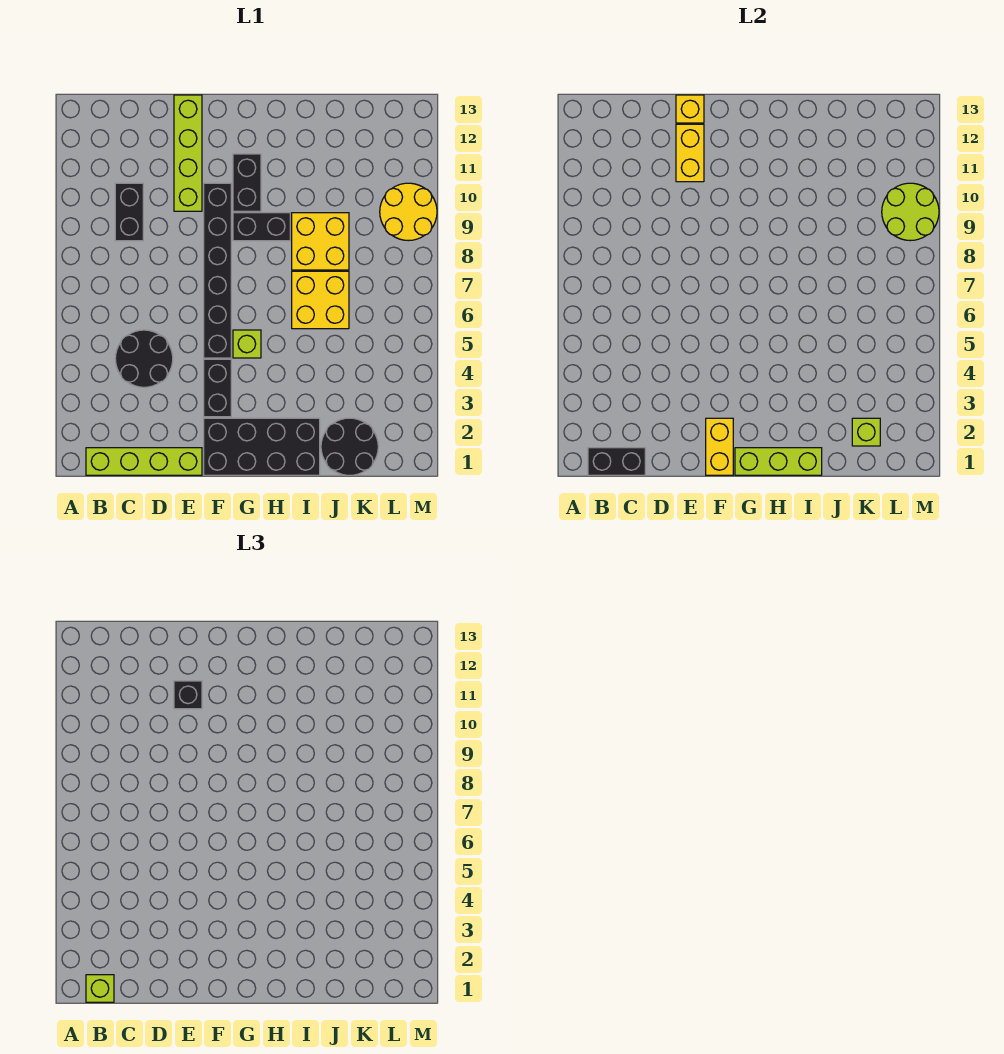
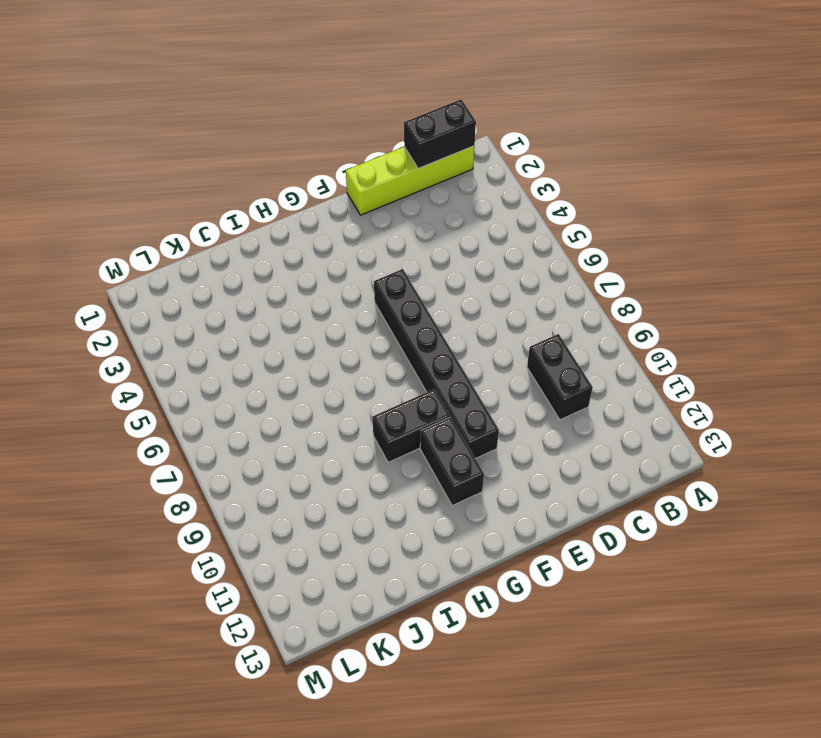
none -> black round brick C4:D5 level 1
none -> lime brick E10:E13 level 1
none -> black brick F1:I2 level 1

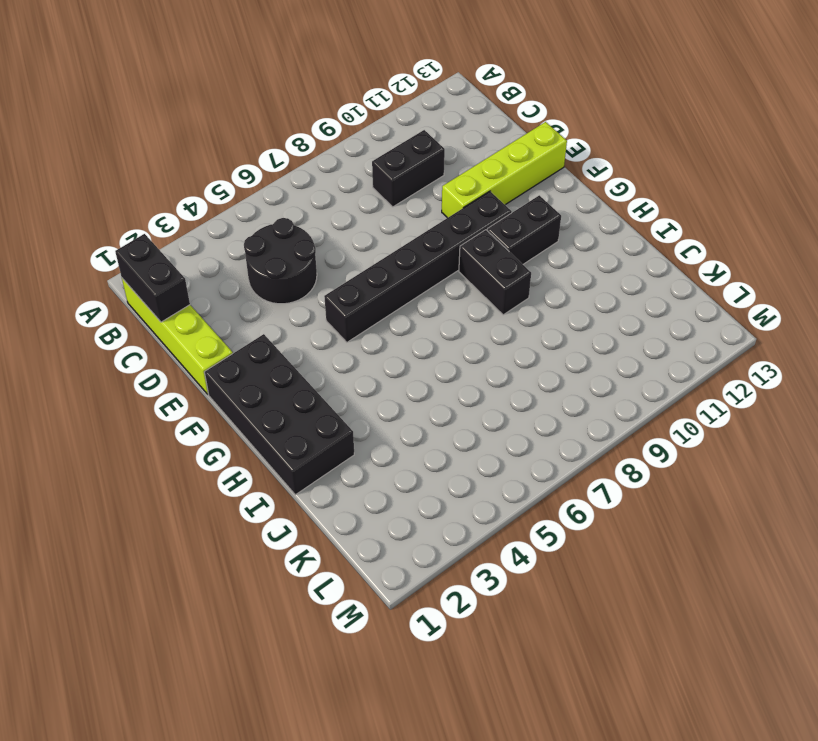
none -> black brick F3:F4 level 1
none -> lime brick G5 level 1
none -> yellow brick I6:J7 level 1

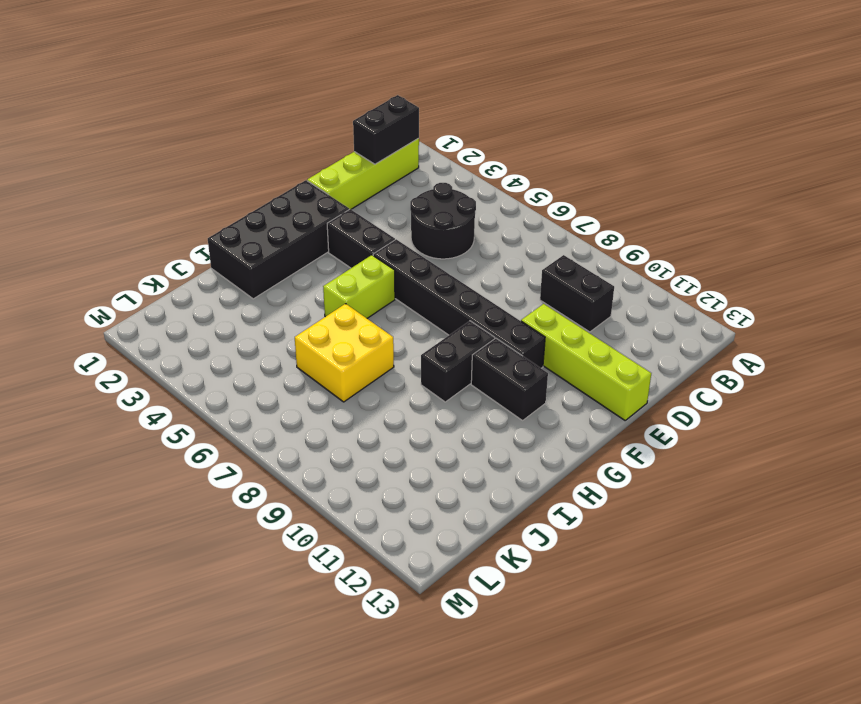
lime brick G5:H5 level 1 -> lime brick G5 level 1
none -> yellow brick I8:J9 level 1
none -> black round brick J1:K2 level 1
none -> yellow round brick L9:M10 level 1

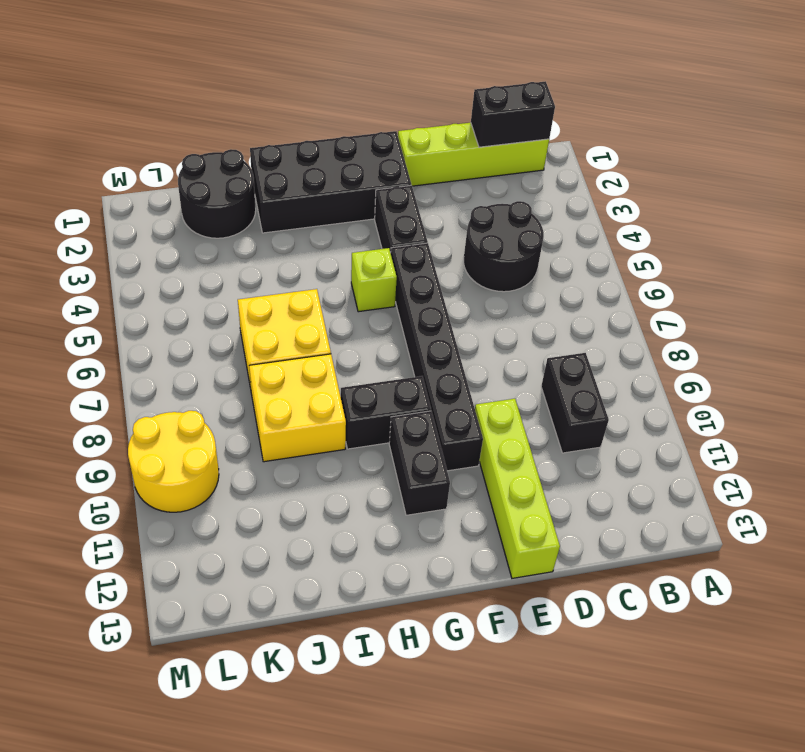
none -> yellow brick E11:E12 level 2
none -> yellow brick E13 level 2
none -> yellow brick F1:F2 level 2

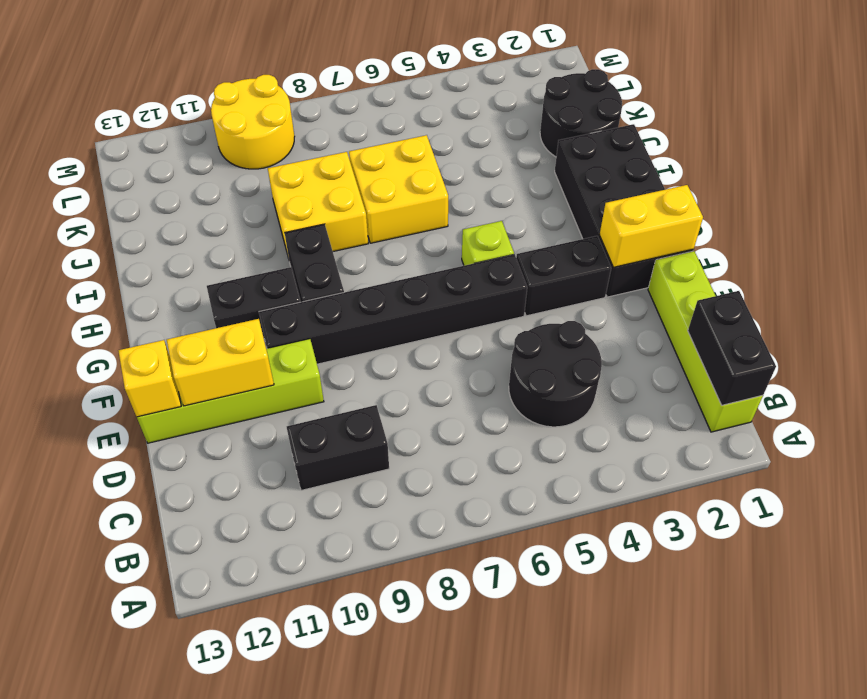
none -> lime brick G1:I1 level 2
none -> lime brick K2 level 2
none -> lime round brick L9:M10 level 2

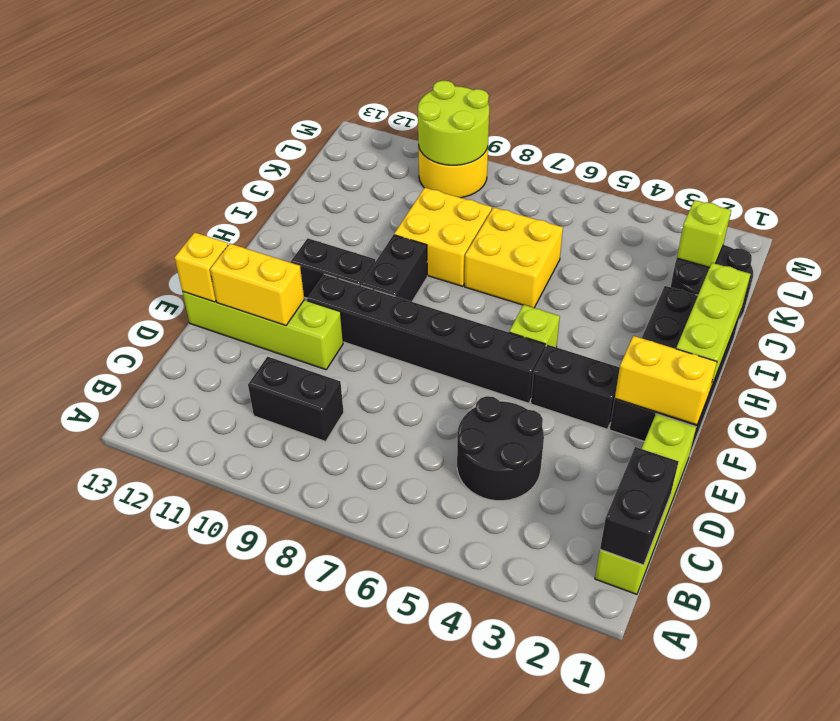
none -> lime brick B1 level 3
none -> black brick E11 level 3

